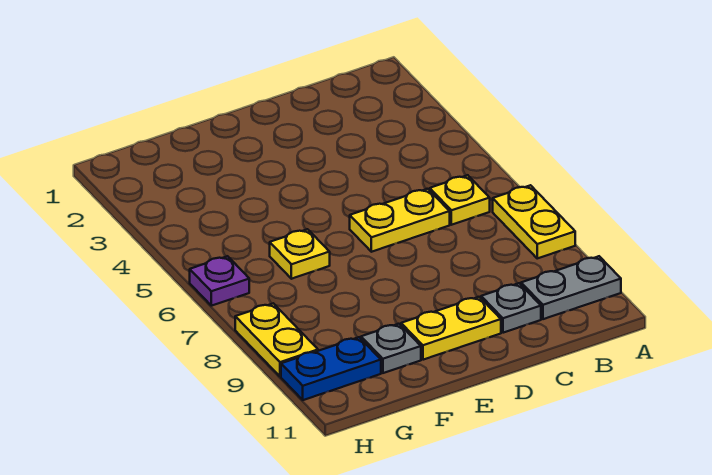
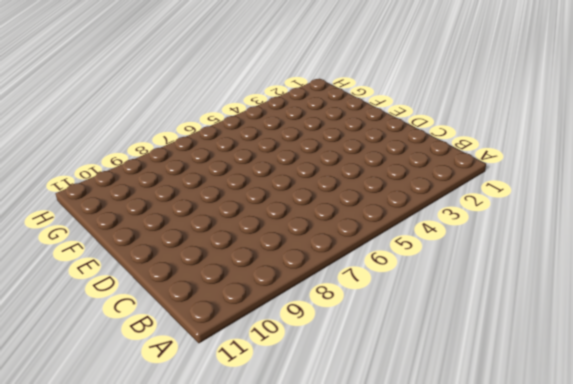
none -> yellow plate A7:A8 level 1
none -> grey plate A10:B10 level 1

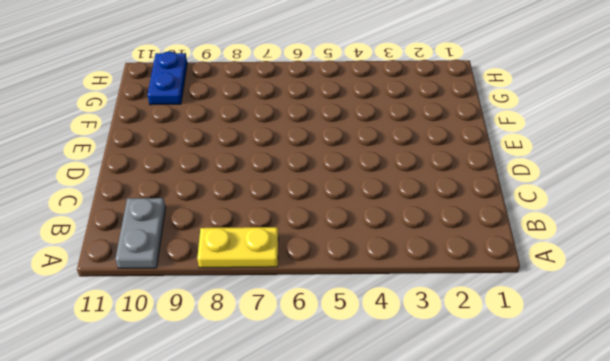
none -> yellow plate B6 level 1
none -> yellow plate C6:D6 level 1

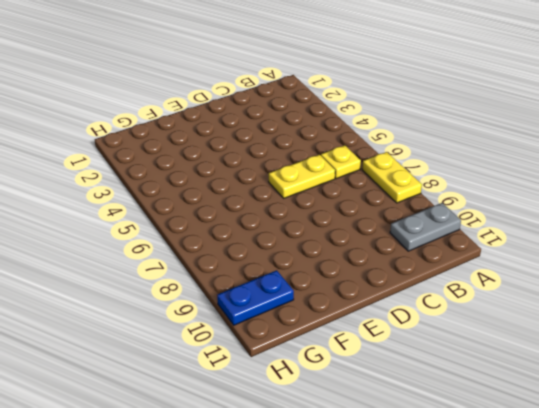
none -> grey plate C10 level 1
none -> yellow plate D10:E10 level 1

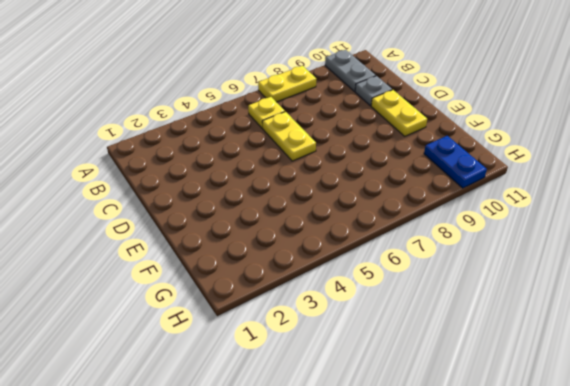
none -> yellow plate F6 level 1
none -> grey plate F10 level 1

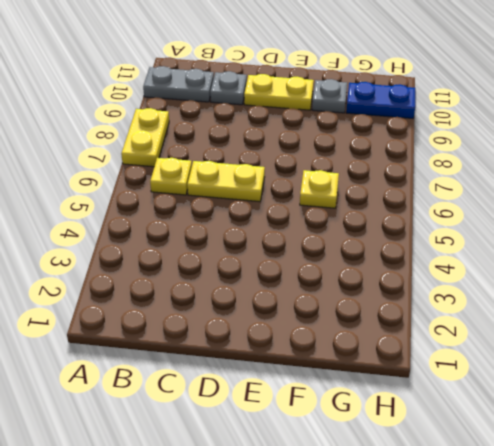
none -> purple plate H6 level 1
none -> yellow plate H8:H9 level 1

